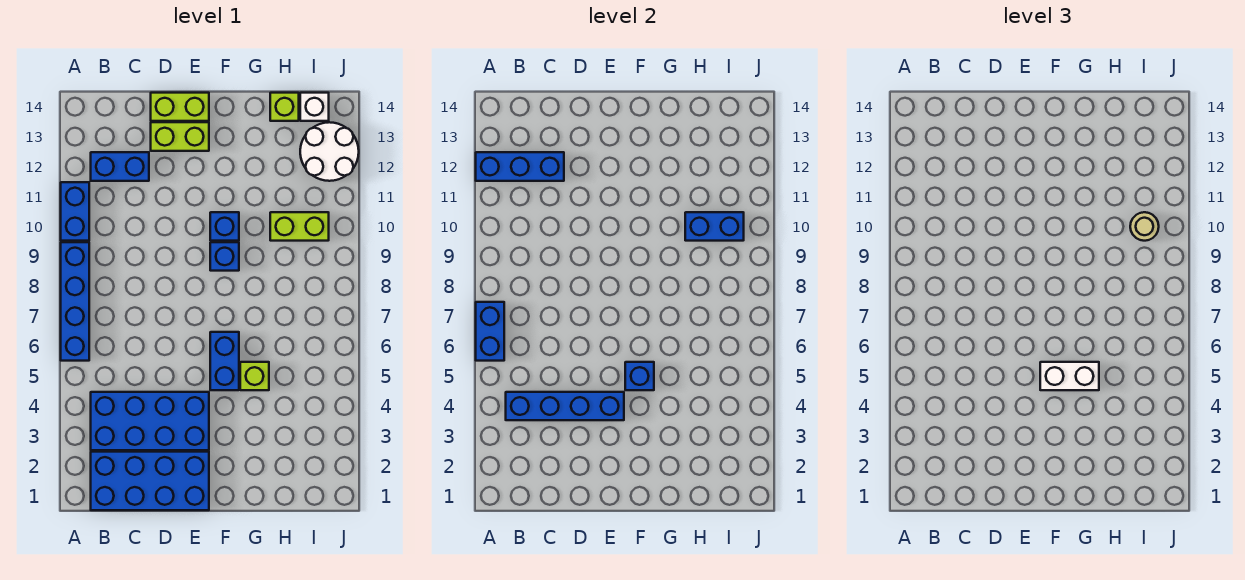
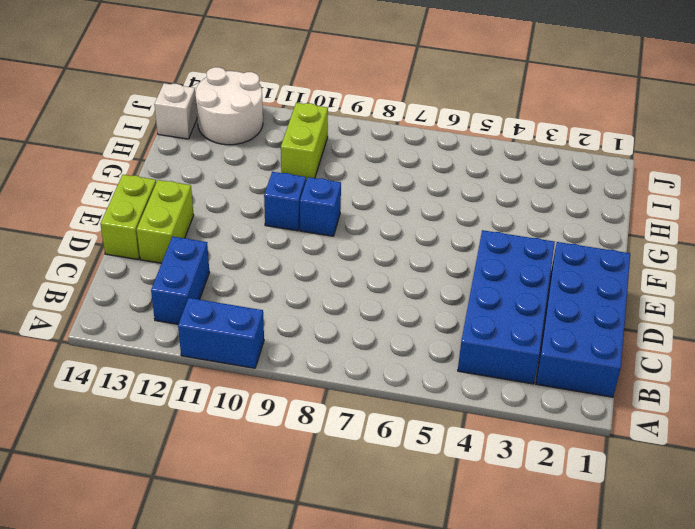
none -> blue brick A6:A9 level 1
none -> blue brick F5:F6 level 1
none -> lime brick G5 level 1

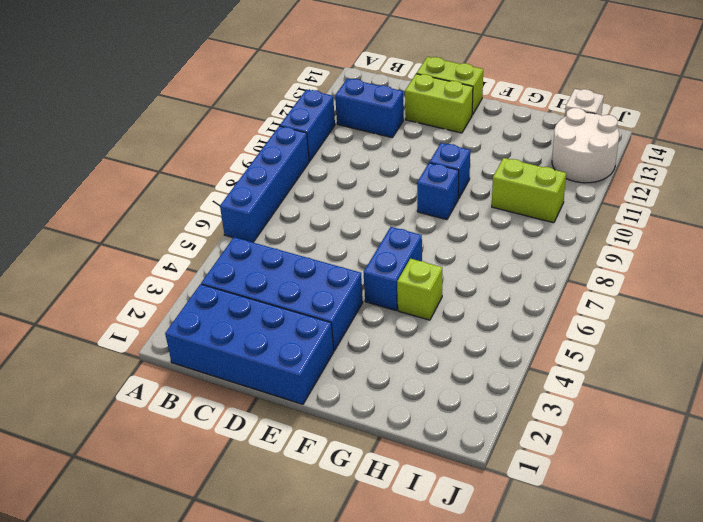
none -> lime brick H14 level 1
none -> blue brick A6:A7 level 2
none -> blue brick A12:C12 level 2

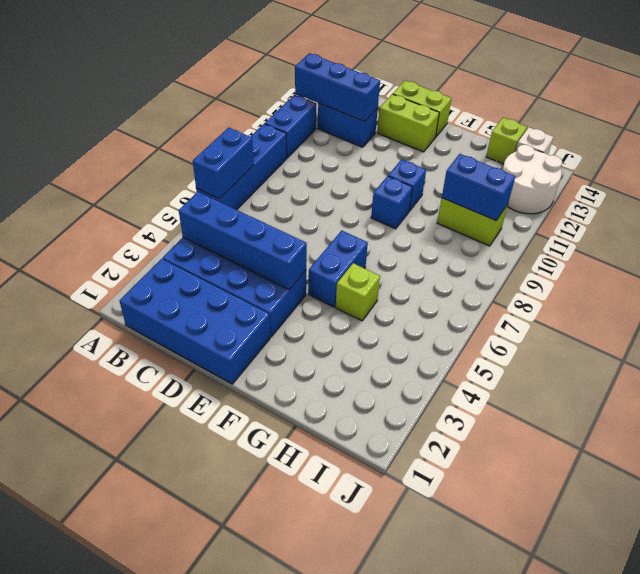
none -> blue brick F5 level 2
none -> white brick F5:G5 level 3
none -> tan round brick I10 level 3

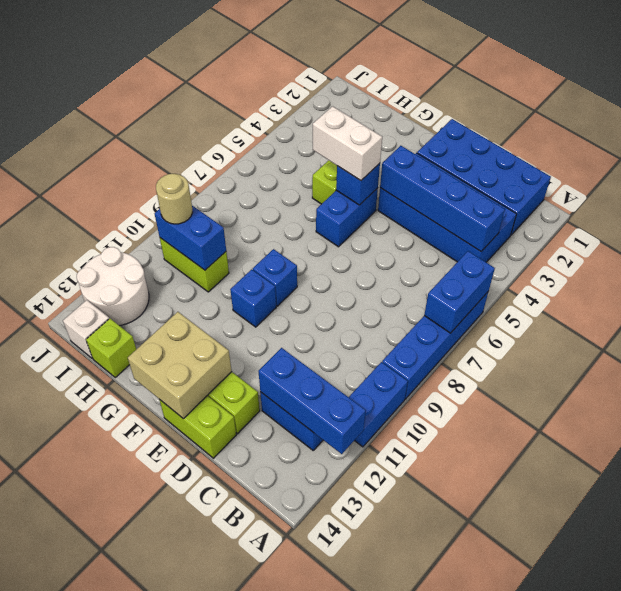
tan brick E13:F14 level 2 -> none

